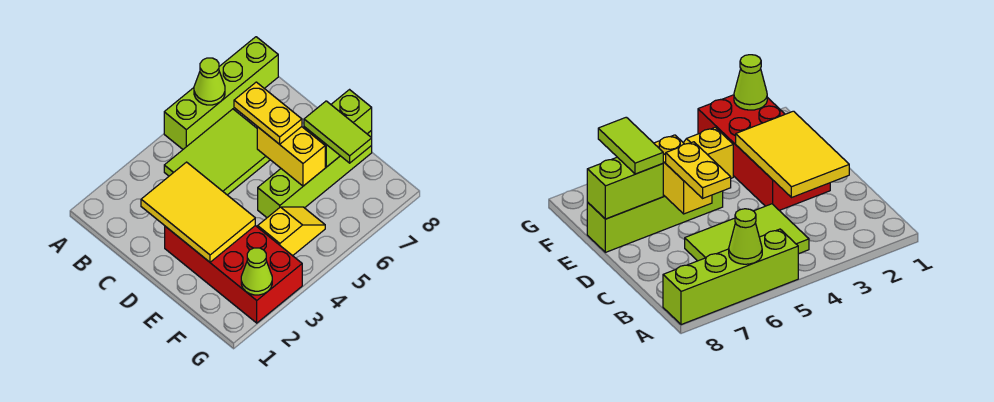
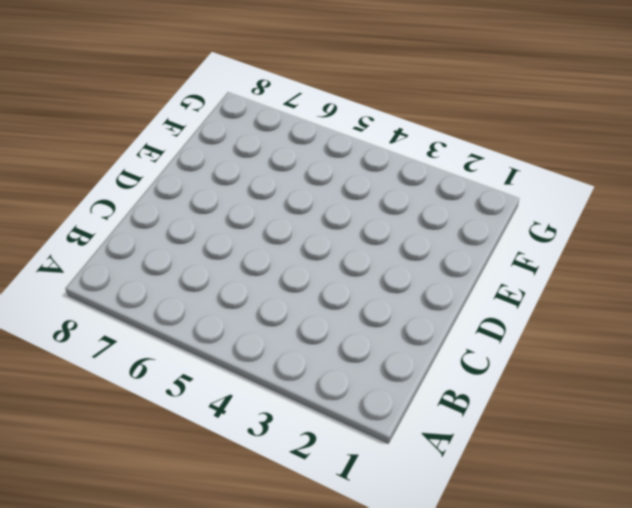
none -> lime brick A5:A8 level 1
none -> lime tile B4:C6 level 1
none -> red brick D2:G3 level 1

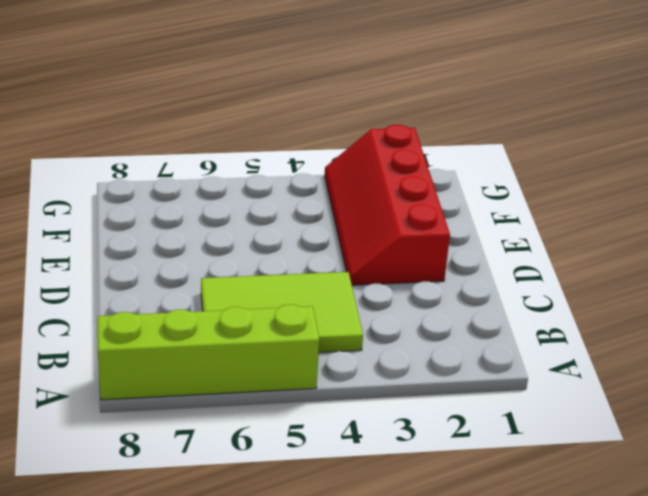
red slope D2:G3 level 1 top 2 -> red brick D2:G3 level 1
none -> lime brick E5:E8 level 1
none -> yellow slope F4:F5 level 1 top 4
none -> lime cone A6 level 2

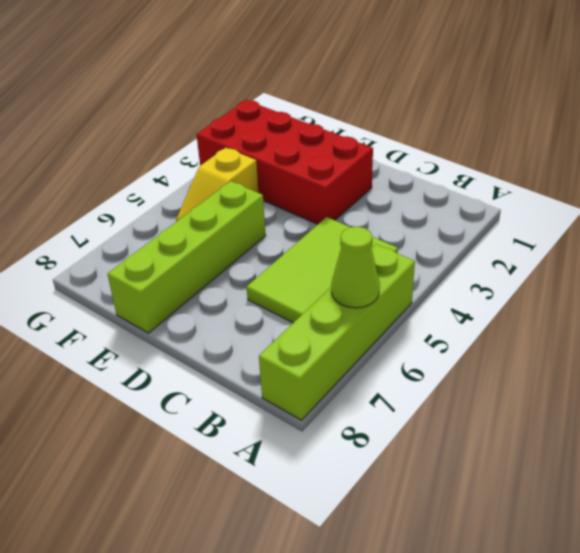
none -> yellow tile C2:E3 level 2
none -> yellow brick D6:E6 level 2
none -> lime brick E7:E8 level 2

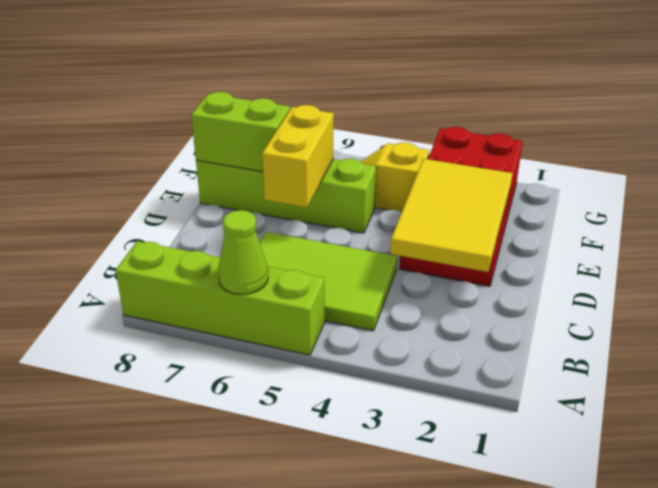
none -> lime cone G2 level 2
none -> yellow plate C6:D6 level 3
none -> lime tile E7:F7 level 3

